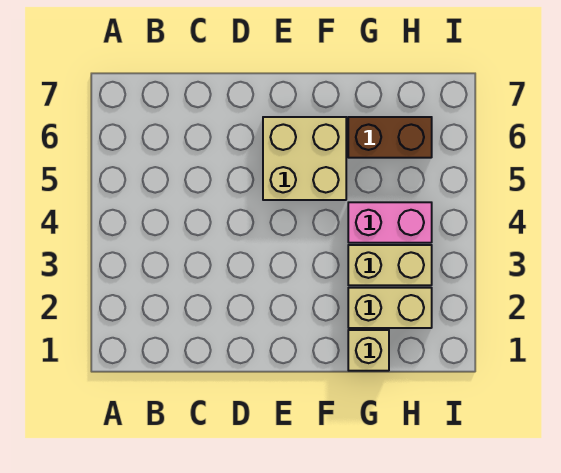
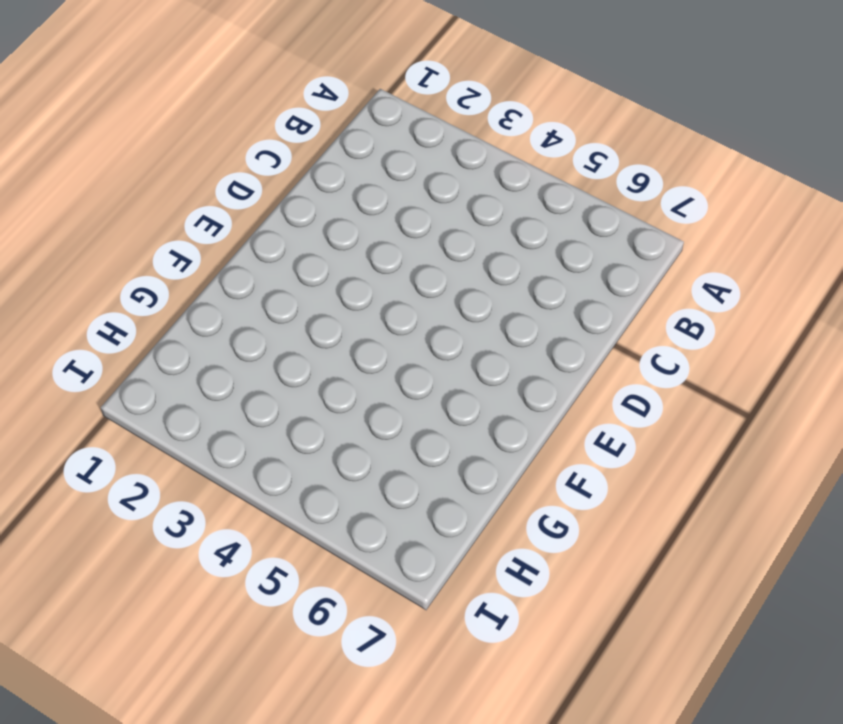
none -> tan brick E5:F6 level 1
none -> tan brick G1 level 1

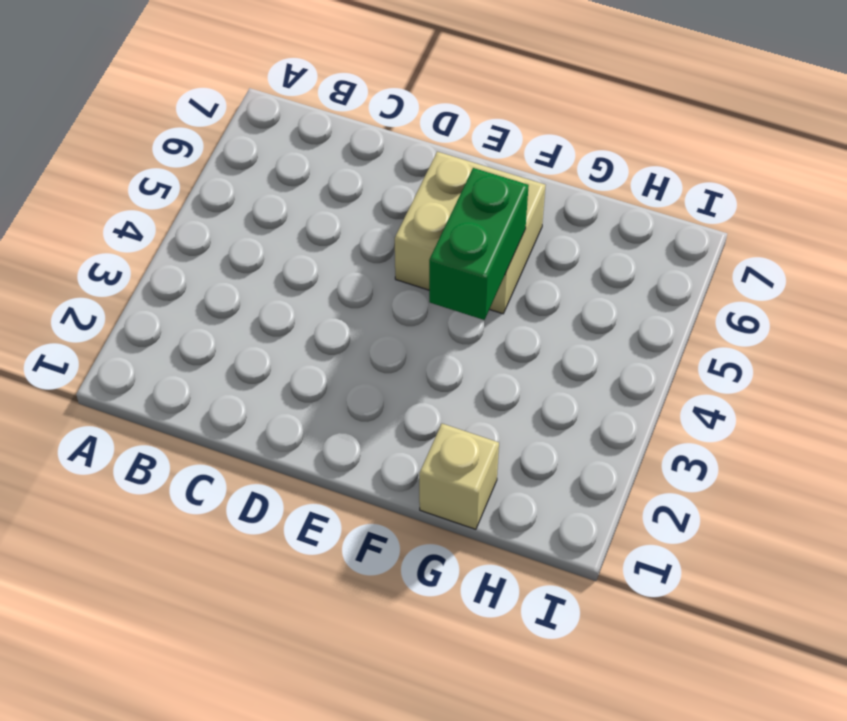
green brick F4:F5 level 2 -> none
none -> tan brick G2:H2 level 1
none -> tan brick G3:H3 level 1

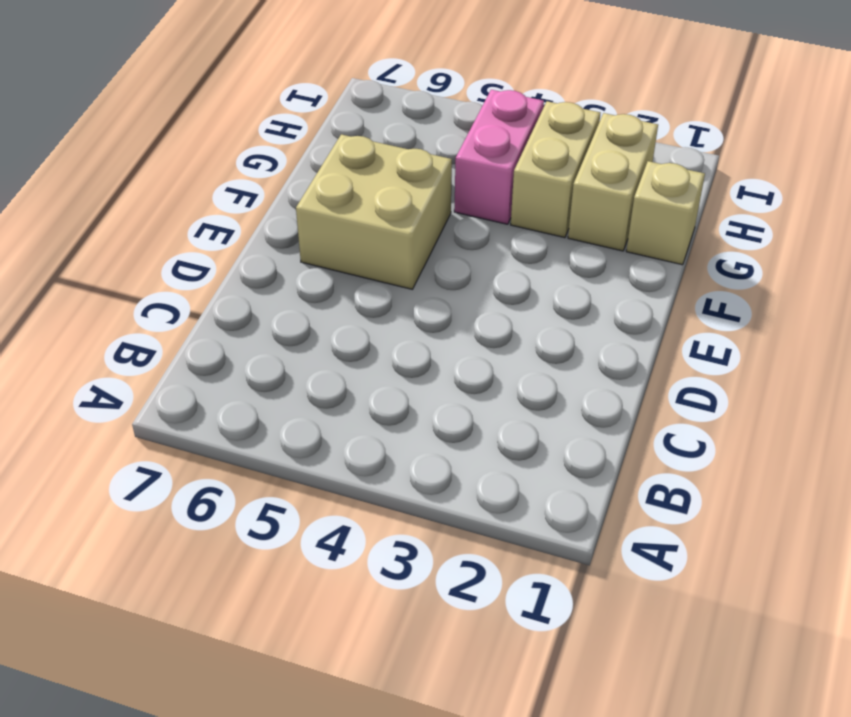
none -> brown brick G6:H6 level 1

